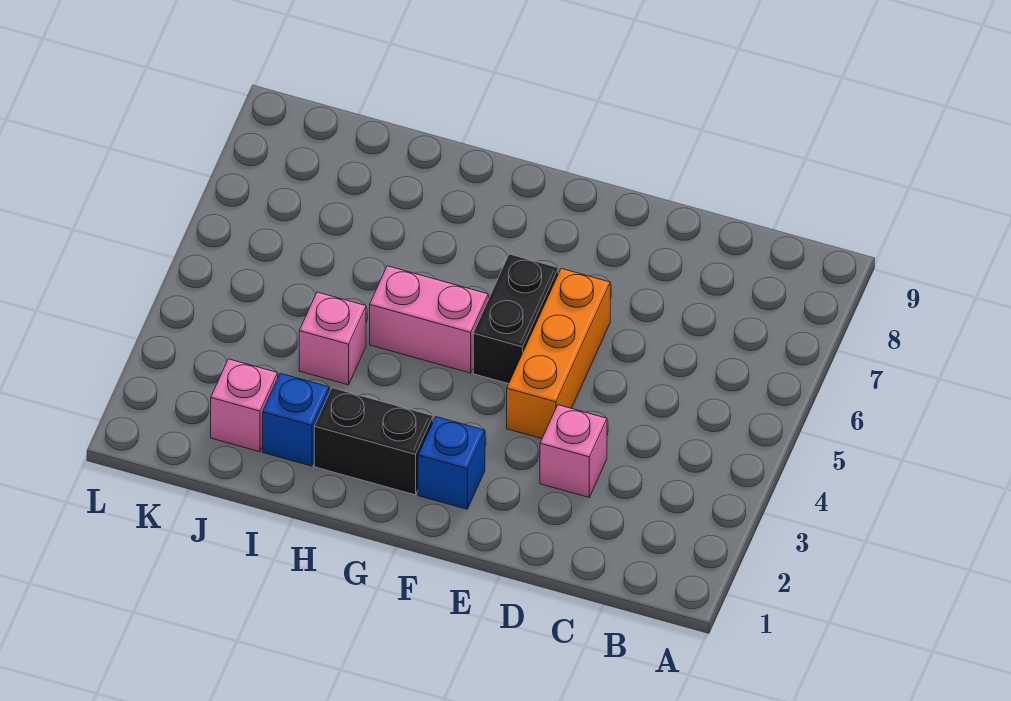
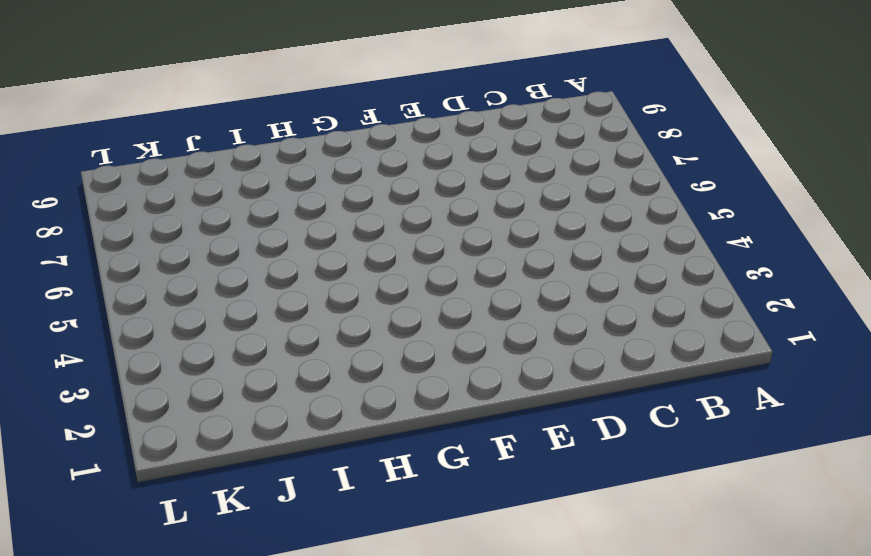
none -> pink brick D3 level 1
none -> orange brick E4:E6 level 1

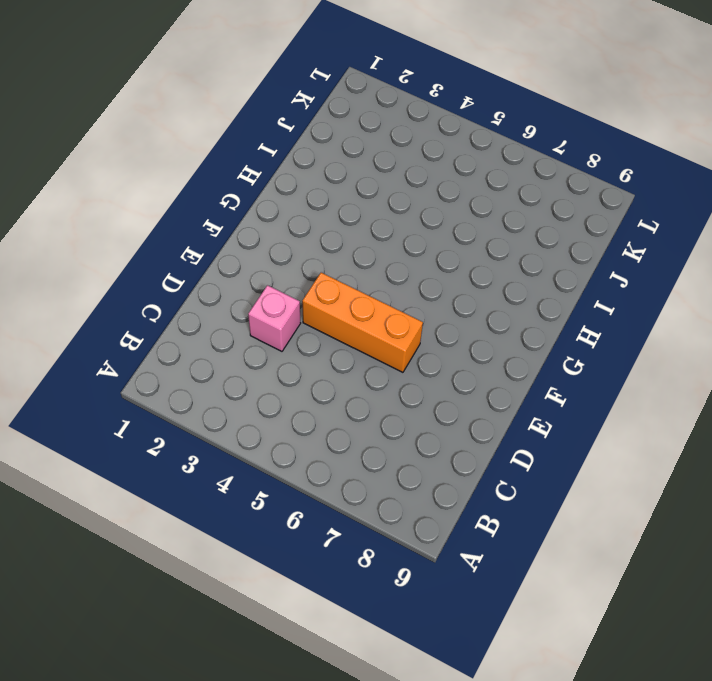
none -> blue brick F2 level 1
none -> black brick F5:F6 level 1

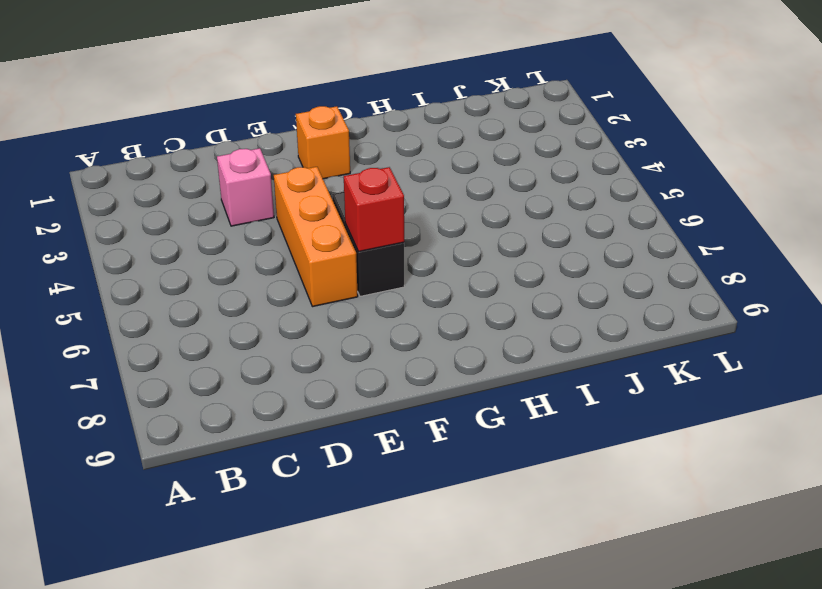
orange brick F2 level 1 -> blue brick F2 level 1
red brick F6 level 2 -> none
none -> black brick G2:H2 level 1
none -> pink brick G5:H5 level 1

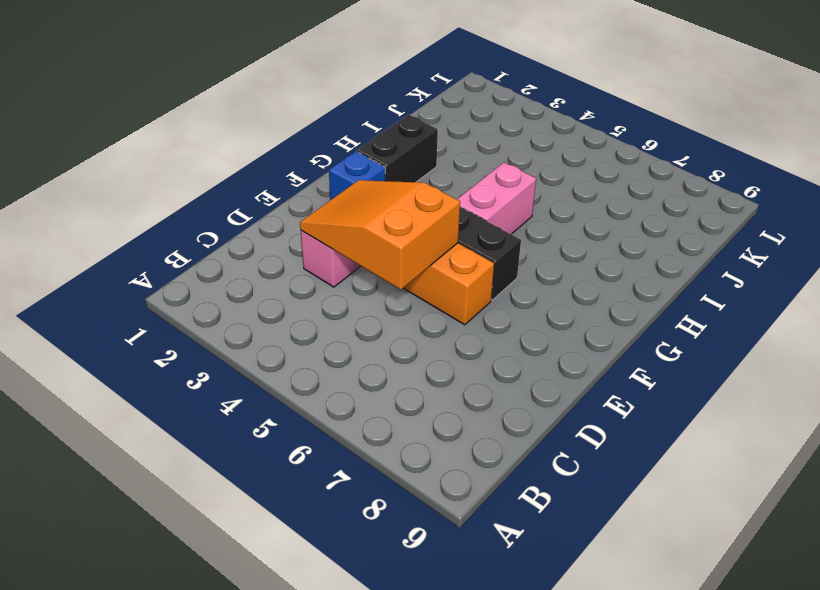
orange slope D3:E5 level 2 top 5 -> none
none -> blue brick I2 level 1
none -> pink brick I4 level 1

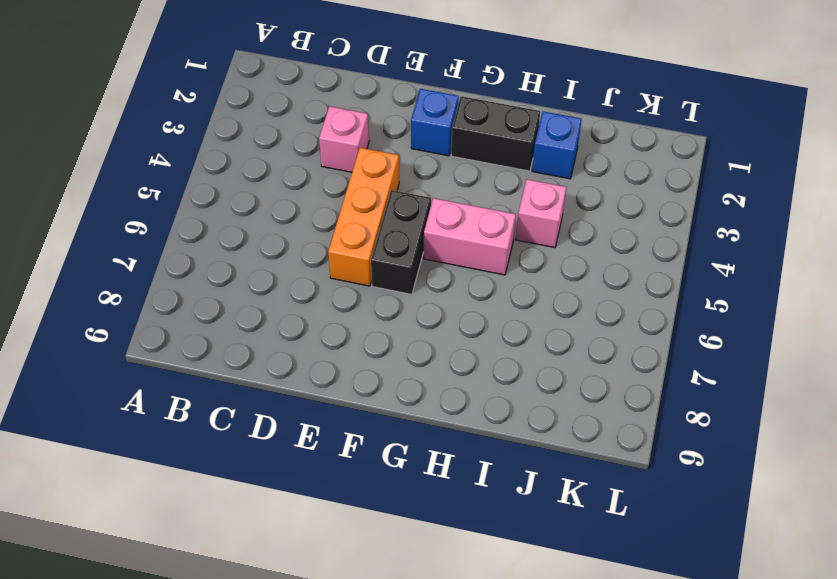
none -> pink brick J2 level 1

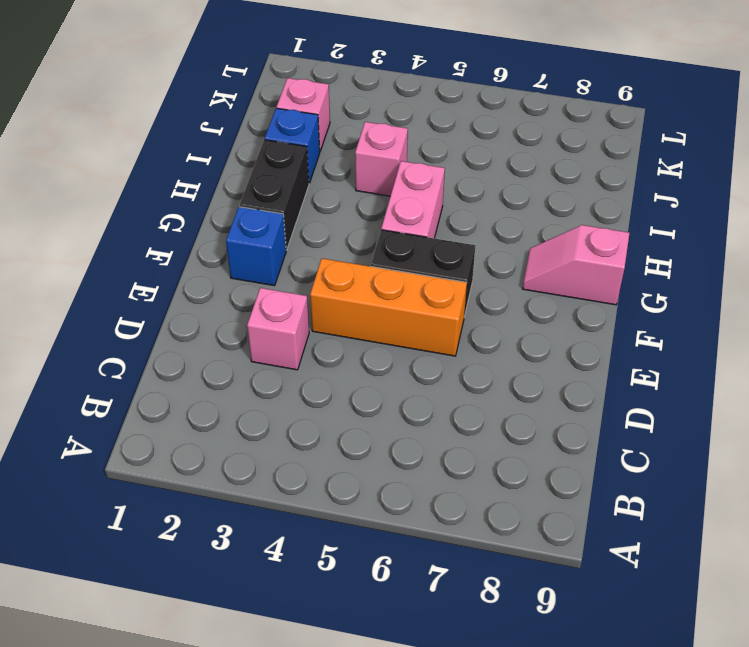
pink slope G8:G9 level 1 top 9 -> none

